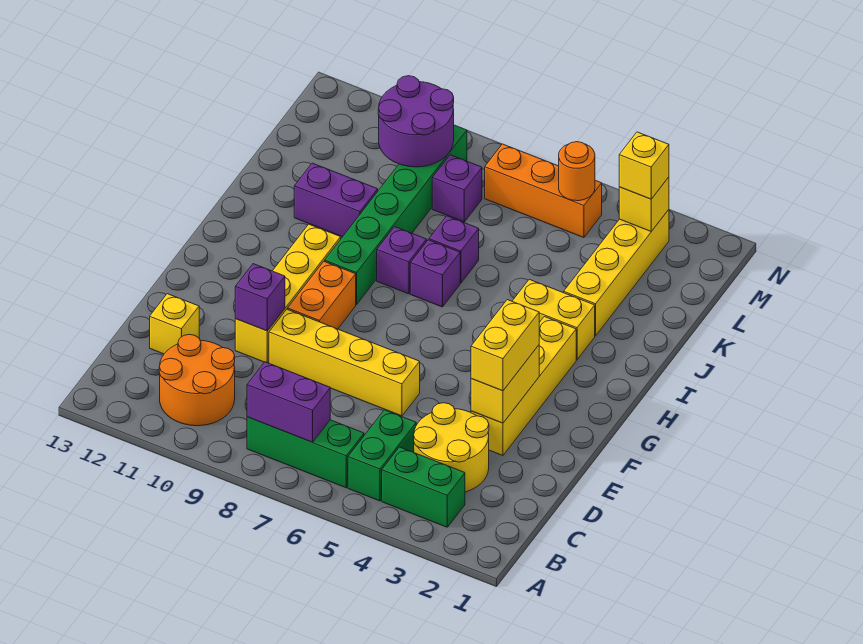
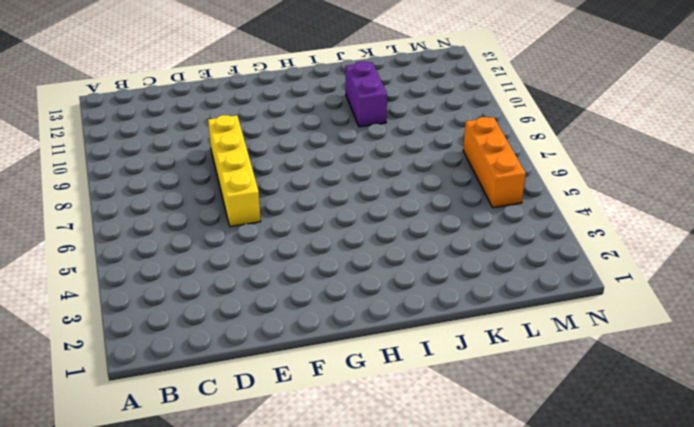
none -> green brick B3:B4 level 1
none -> green brick B5:C5 level 1
none -> green brick B6:B8 level 1

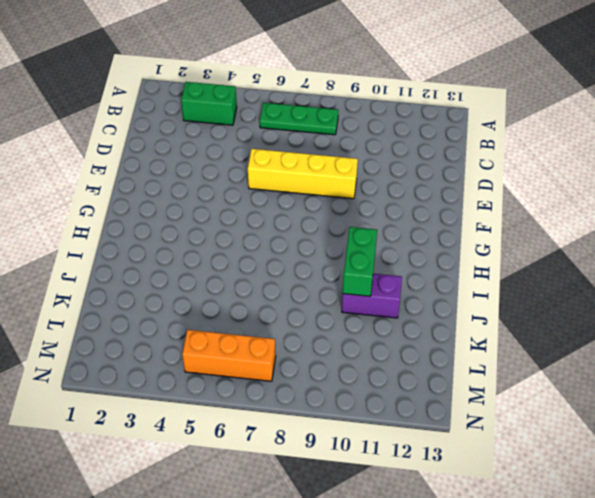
green plate B6:B8 level 1 -> green brick B6:B8 level 1
green brick I10:J10 level 2 -> green brick B5:C5 level 1
none -> orange round brick B10:C11 level 1
none -> yellow round brick C3:D4 level 1
none -> yellow brick D12 level 1

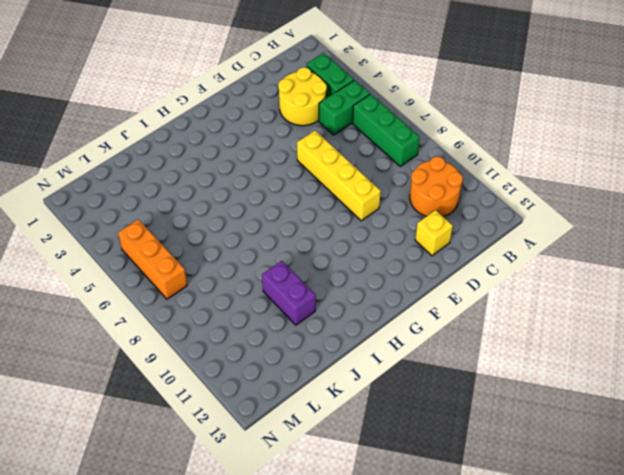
none -> yellow brick E3:H3 level 1
none -> yellow brick E10:H10 level 1
none -> orange brick F9:G9 level 1

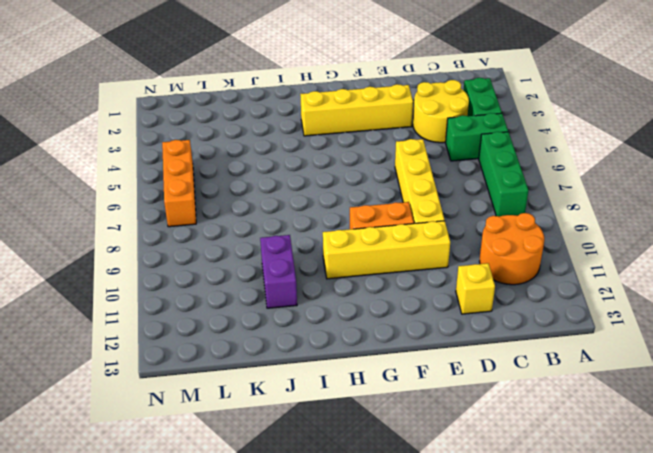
none -> green brick H9:M9 level 1
none -> yellow brick I3:I4 level 1
none -> purple brick I7 level 1

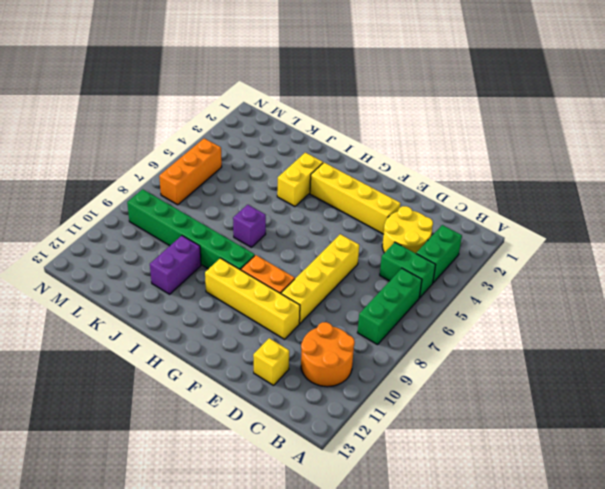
none -> purple brick I8 level 1
none -> yellow brick J3:M3 level 1
none -> purple brick J7 level 1

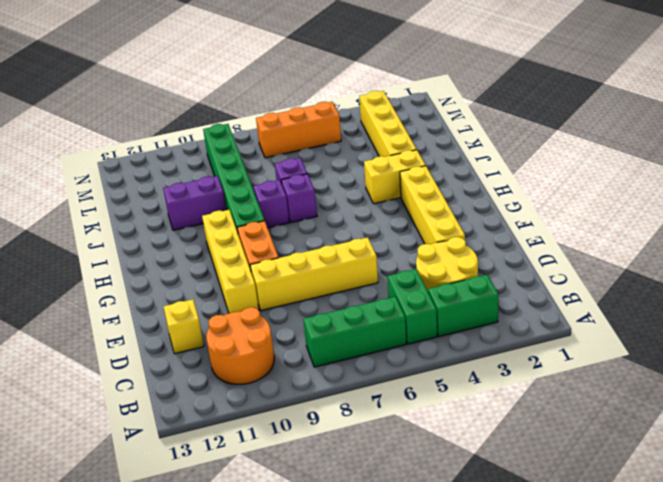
none -> purple brick L8 level 1
none -> purple brick B7:B8 level 2
none -> yellow brick E3:F3 level 2

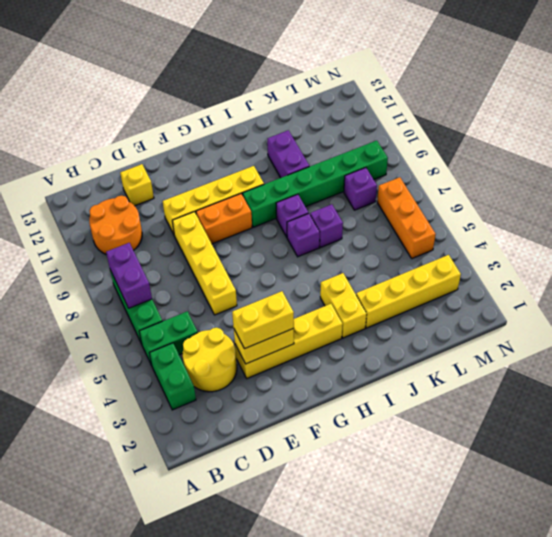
none -> purple brick E10 level 2
none -> purple round brick L9:M10 level 2
none -> yellow brick M3 level 2

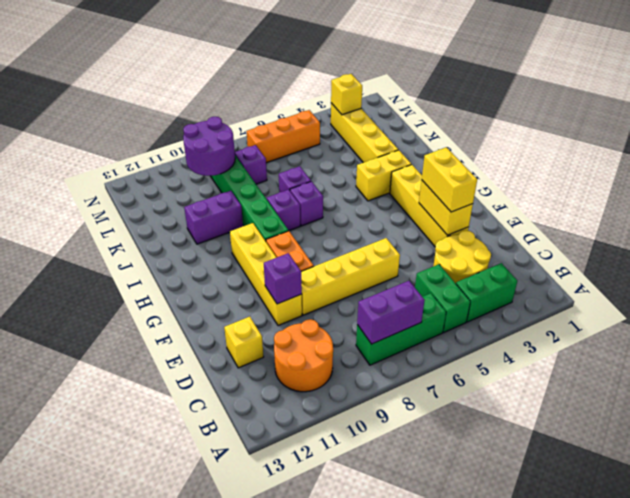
none -> orange round brick M5 level 2
none -> yellow brick M3 level 3

